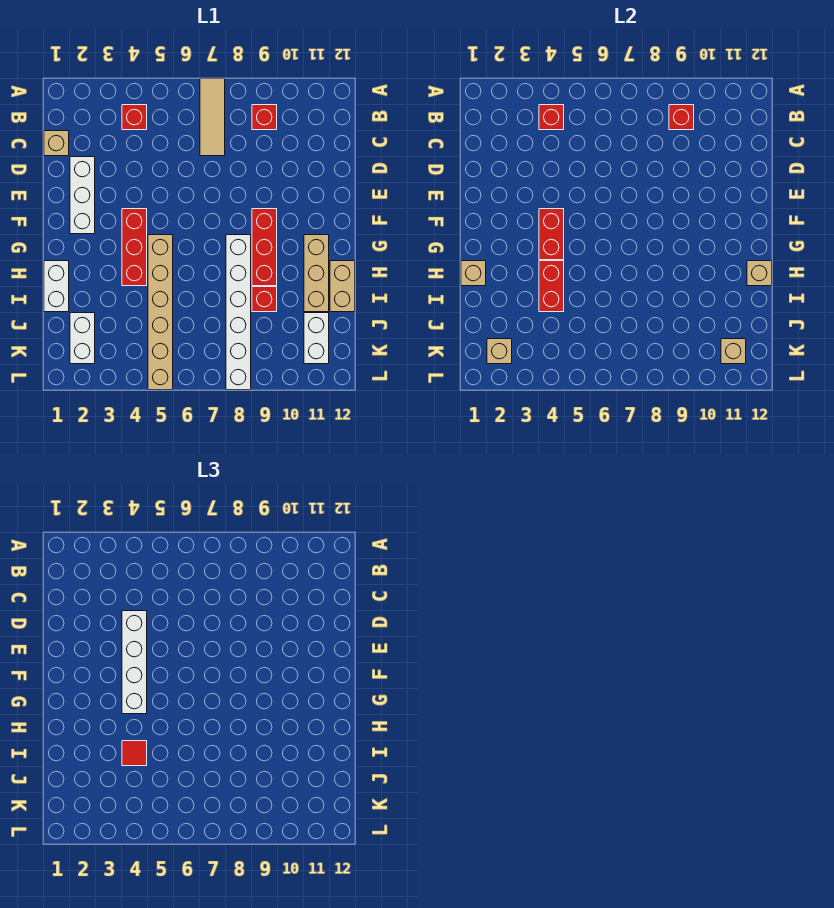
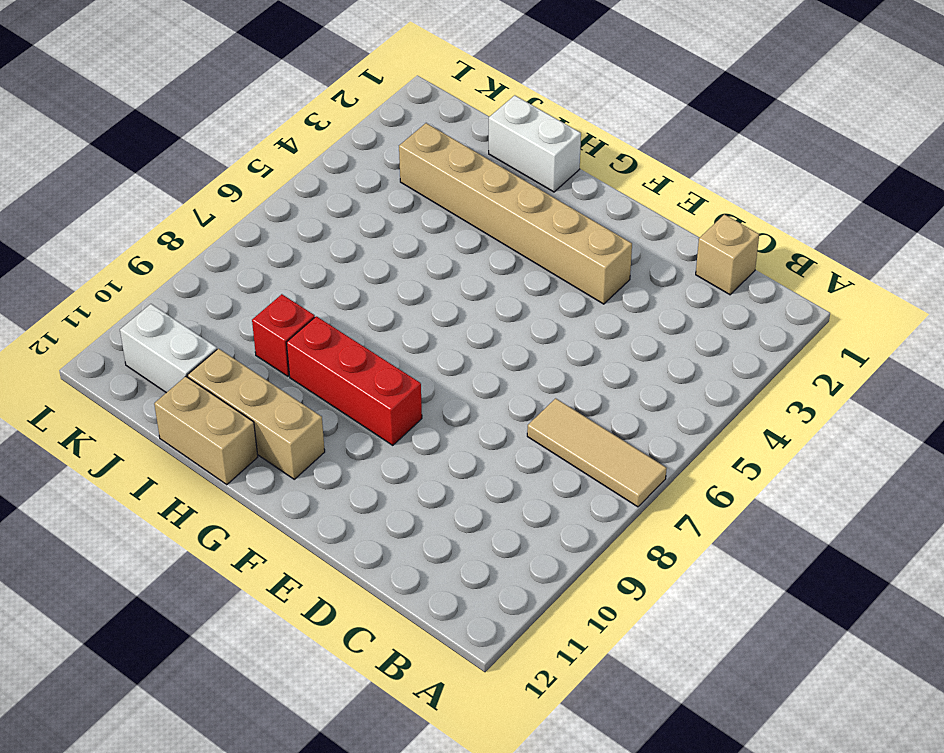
tan brick E3:J3 level 1 -> tan brick G5:L5 level 1
none -> red brick B4 level 1
none -> red brick B9 level 1
none -> white brick D2:F2 level 1

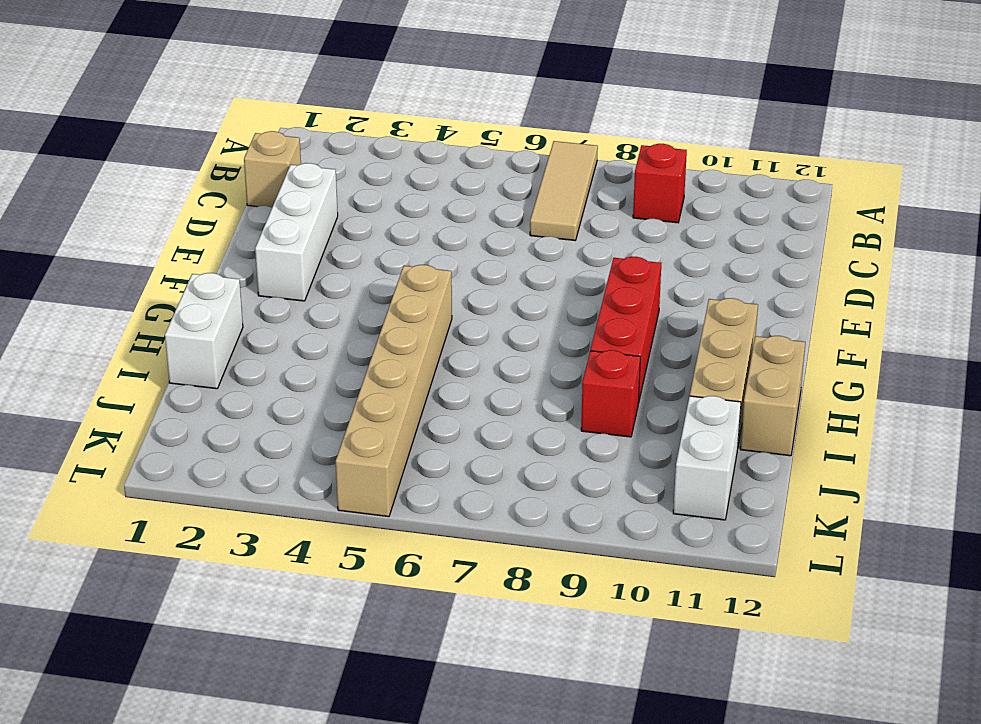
none -> red brick B4 level 1
none -> red brick F4:H4 level 1
none -> white brick G8:L8 level 1

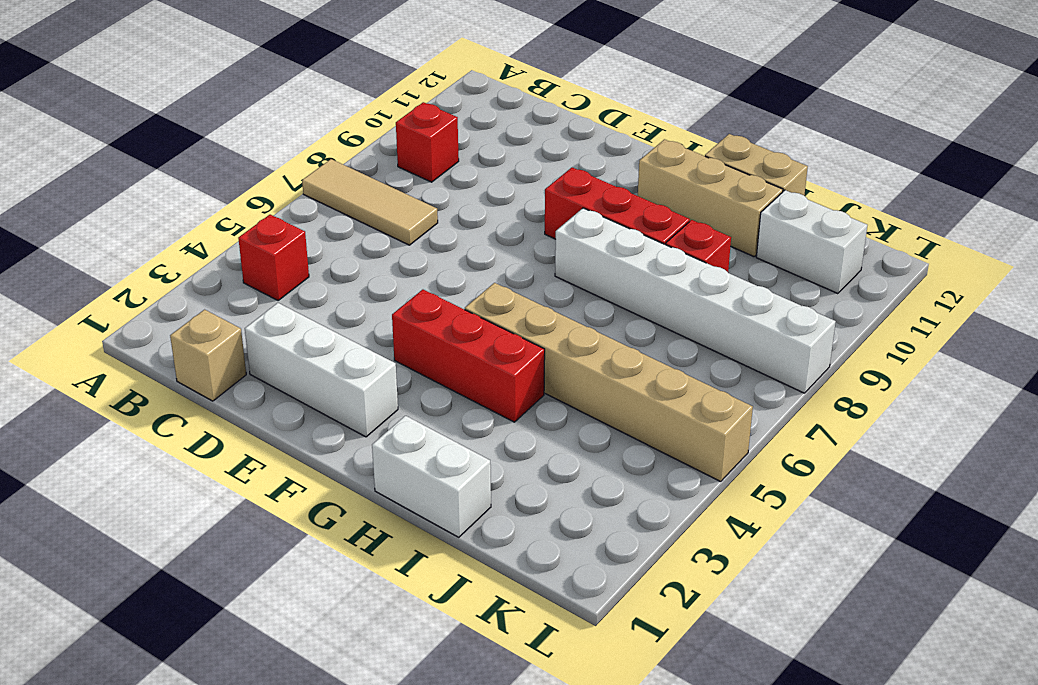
none -> white brick J2:K2 level 1
none -> red brick B4 level 2
none -> red brick B9 level 2

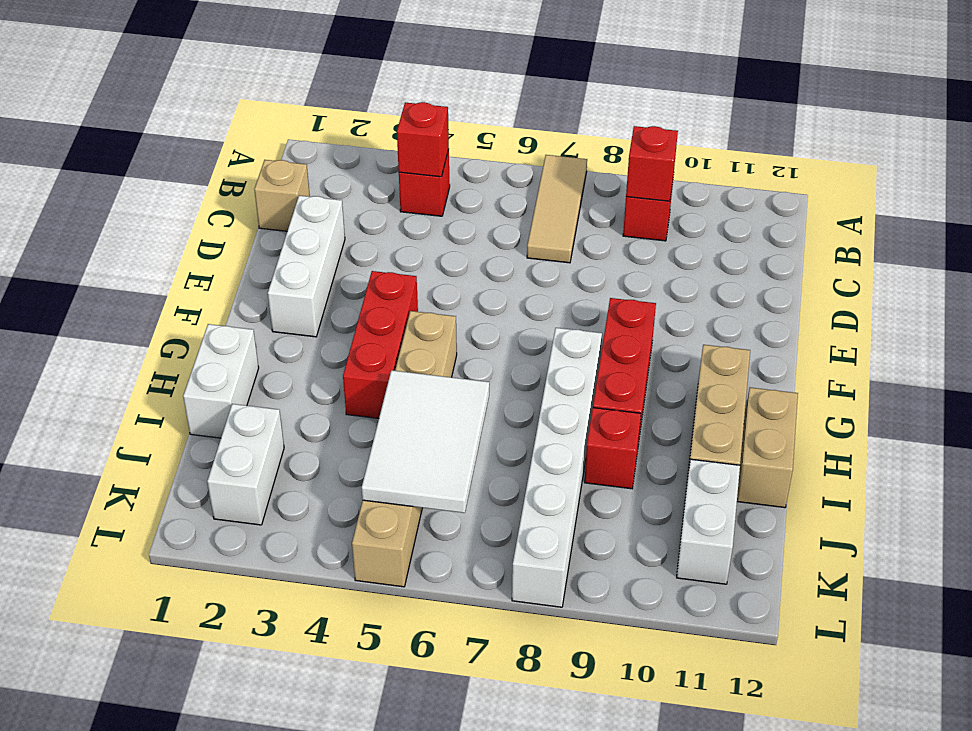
white tile I5:K6 level 2 -> none
none -> red brick F4:G4 level 2
none -> tan brick H1 level 2
none -> red brick H4:I4 level 2

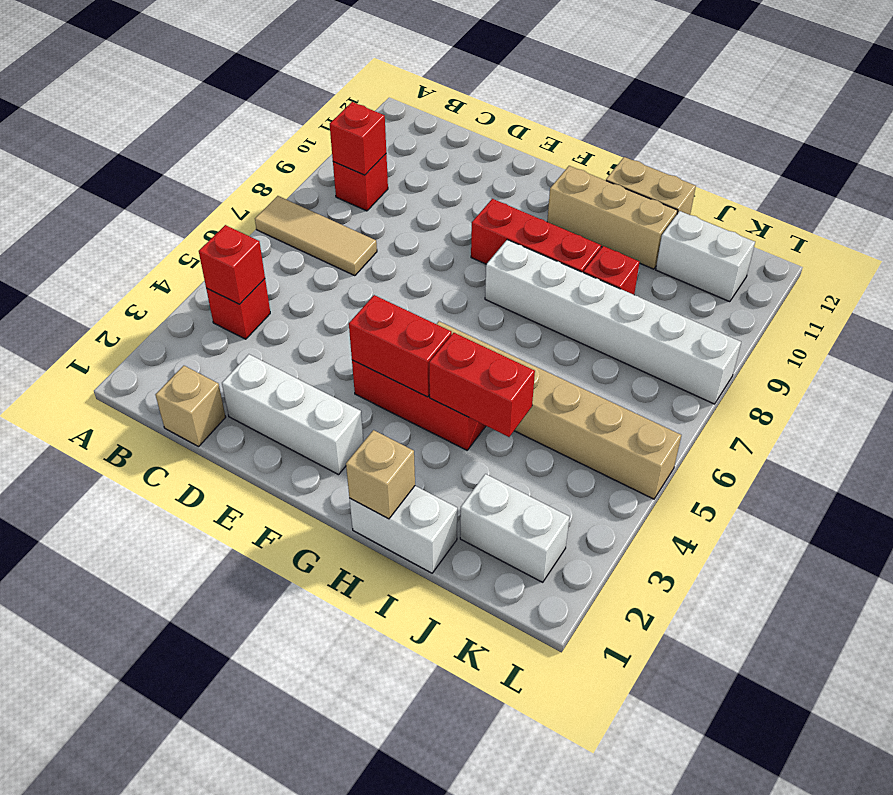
none -> tan brick H12 level 2
none -> tan brick K2 level 2
none -> tan brick K11 level 2

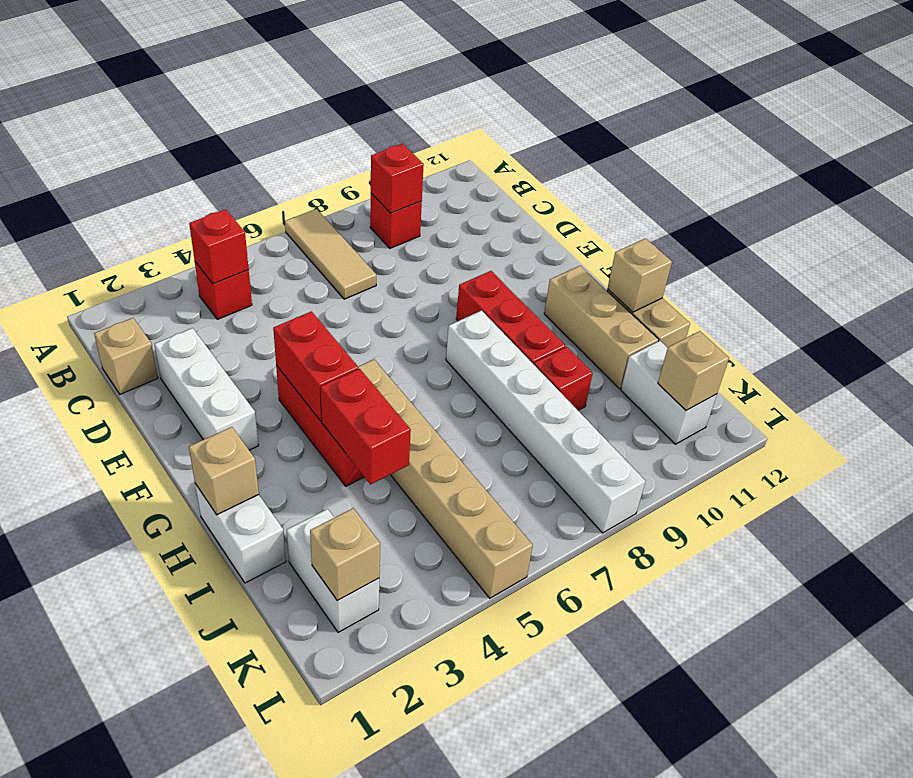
none -> white brick D4:G4 level 3
none -> red tile I4 level 3

